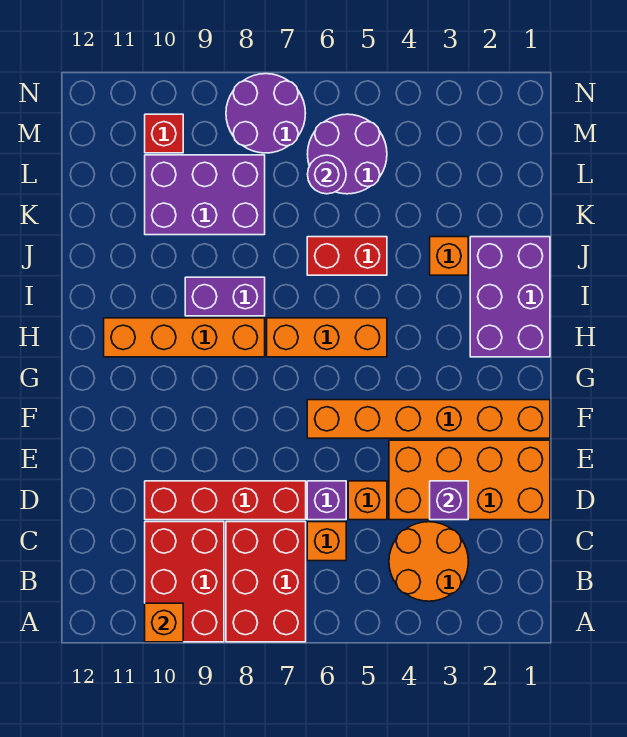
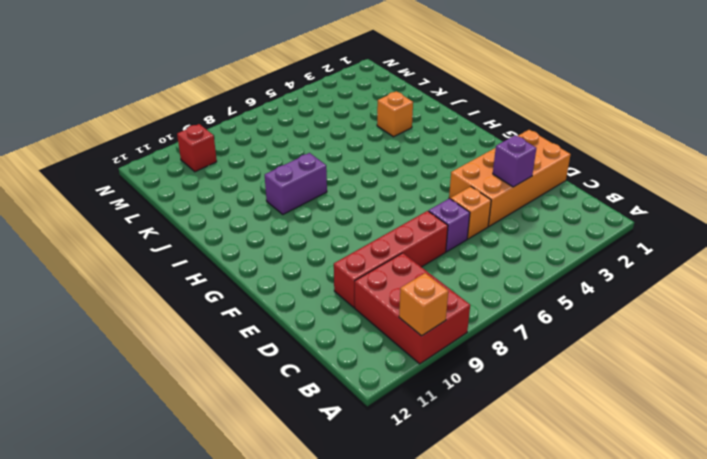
none -> red brick A7:C8 level 1
none -> orange round brick B3:C4 level 1
none -> orange brick C6 level 1

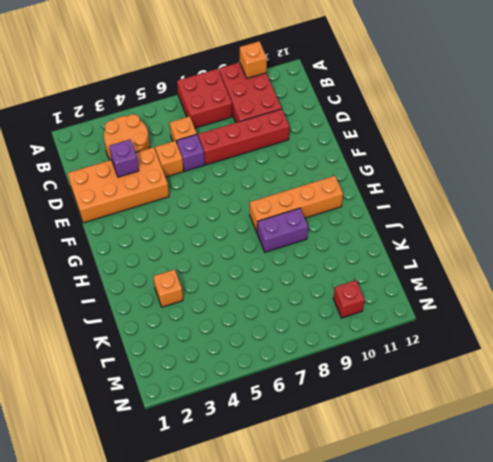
red brick A7:B8 level 1 -> red brick A7:C8 level 1
none -> orange brick F1:F6 level 1
none -> purple brick H1:J2 level 1
none -> orange brick H5:H7 level 1

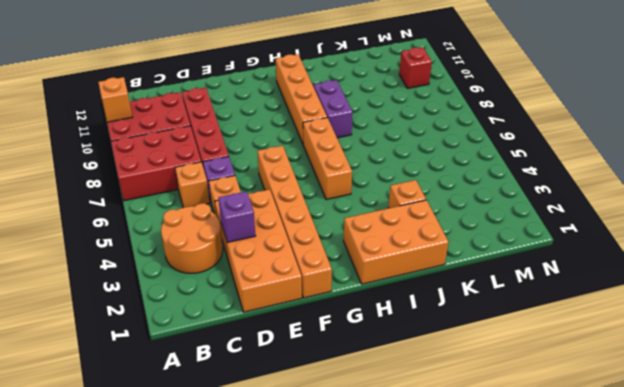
orange brick H1:J2 level 1 -> purple brick H1:J2 level 1
none -> red brick J5:J6 level 1
none -> purple brick K8:L10 level 1
none -> purple round brick L5:M6 level 1

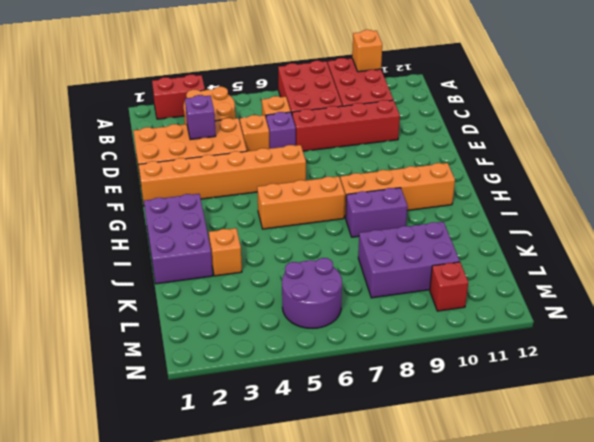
red brick A2:A3 level 1 -> red brick J5:J6 level 1
none -> purple round brick M7:N8 level 1
none -> purple round brick L6 level 2

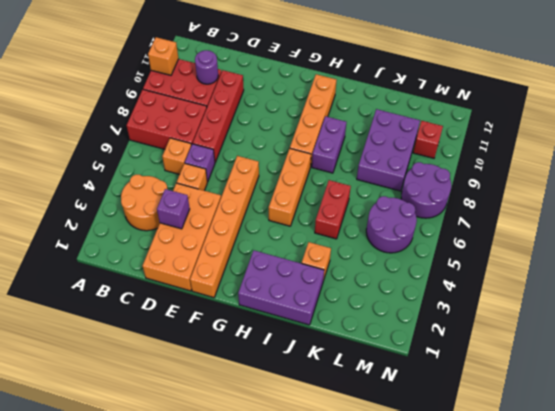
purple round brick C10 level 2 -> purple round brick L6 level 2

